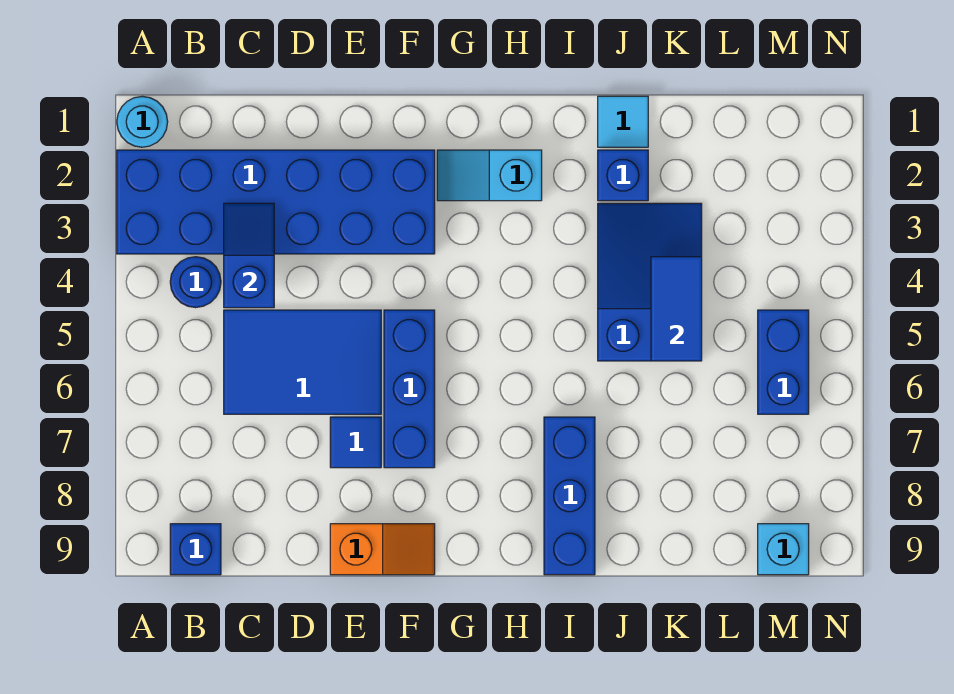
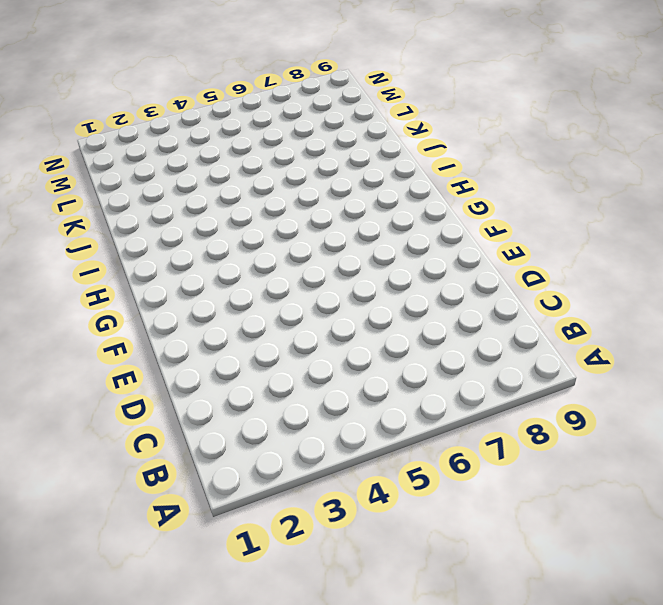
none -> cyan round brick A1 level 1
none -> blue brick A2:F3 level 1
none -> blue round brick B4 level 1

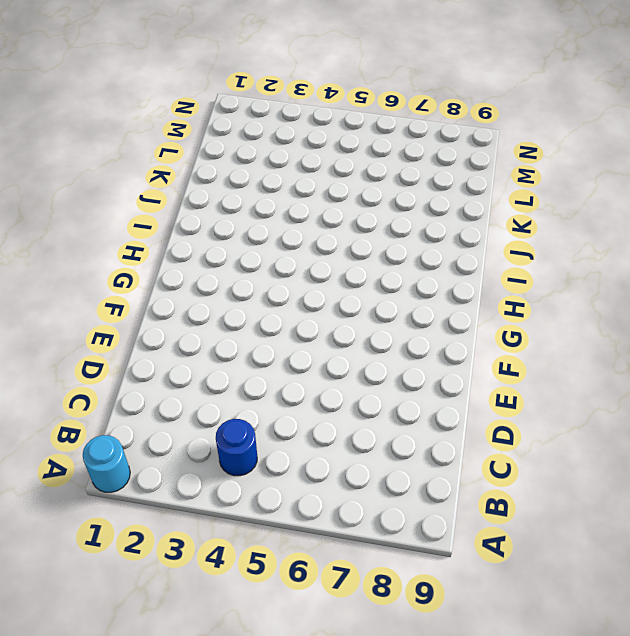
none -> blue brick A2:F3 level 1
none -> blue brick B9 level 1
none -> blue tile C5:E6 level 1

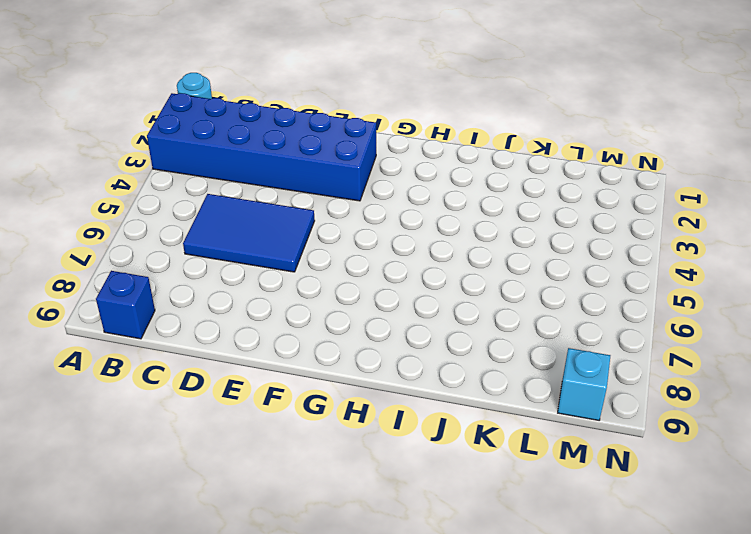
none -> blue round brick B4 level 1
none -> blue tile E7 level 1
none -> orange slope E9:F9 level 1 top E

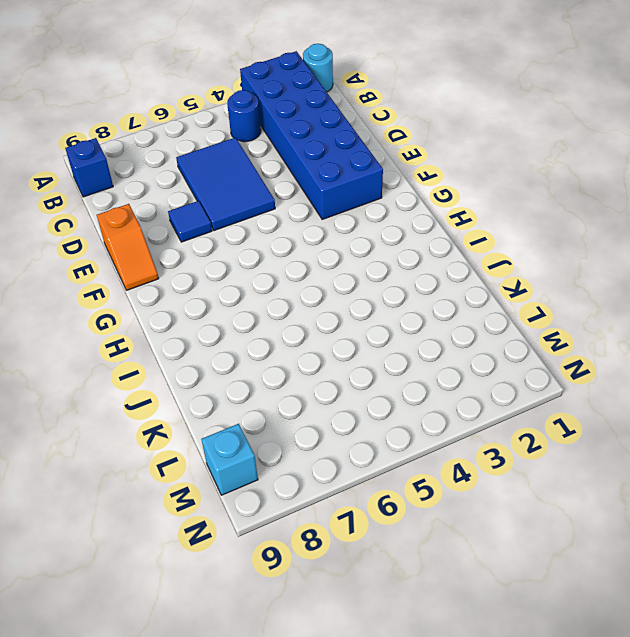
none -> blue brick F5:F7 level 1
none -> cyan slope G2:H2 level 1 top H
none -> blue brick I7:I9 level 1

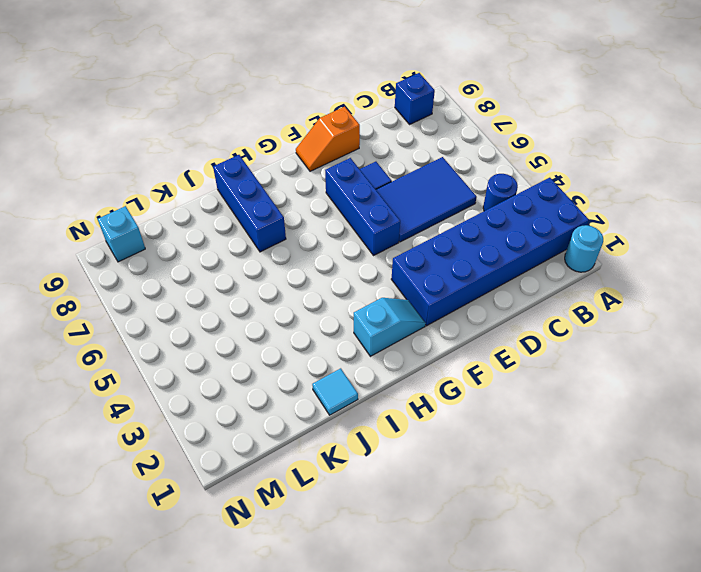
none -> blue brick J2 level 1
none -> blue slope J3:K5 level 1 top 5
none -> blue brick M5:M6 level 1

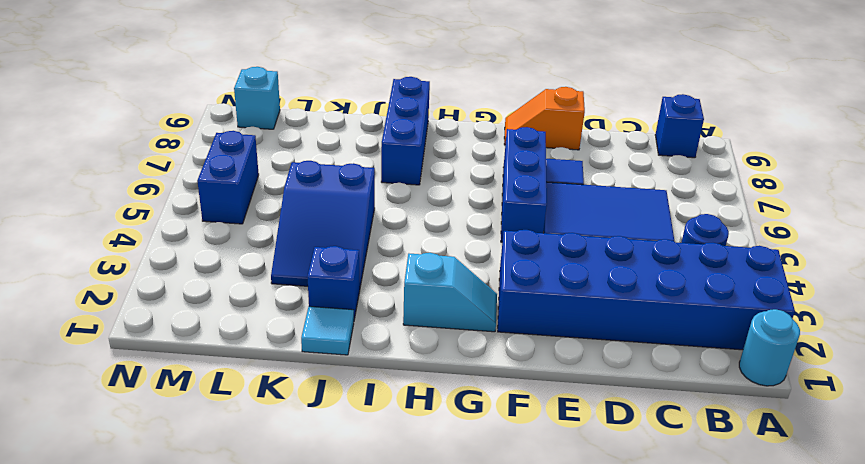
none -> blue slope C3:C4 level 2 top 4
none -> blue tile K4:K5 level 2

